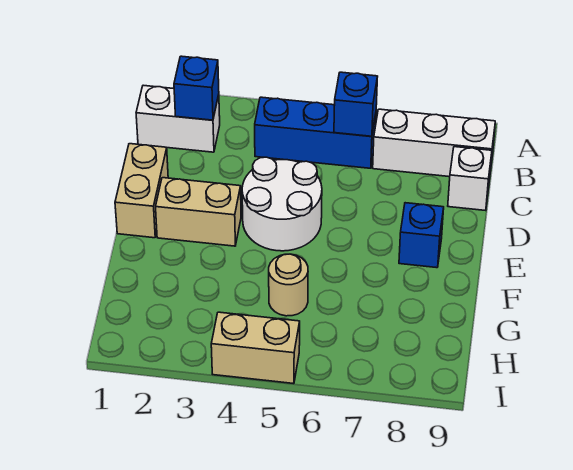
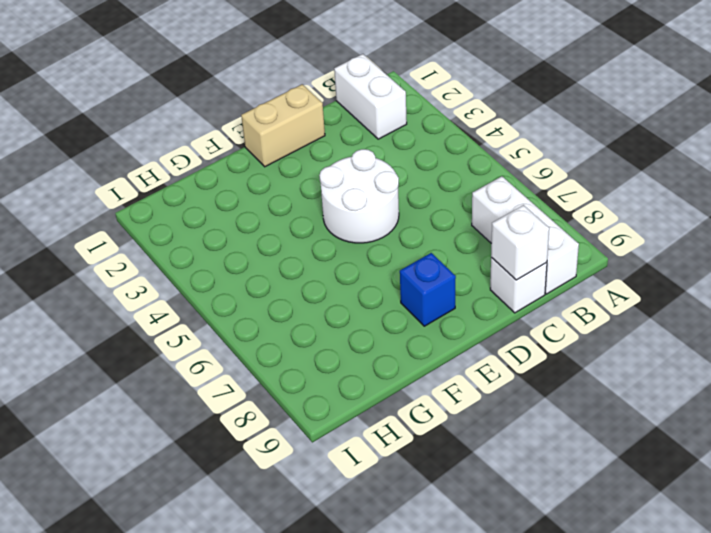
white brick C9 level 2 -> none
none -> blue brick B4:B6 level 1
none -> tan brick E2:E3 level 1
none -> tan round brick G5 level 1

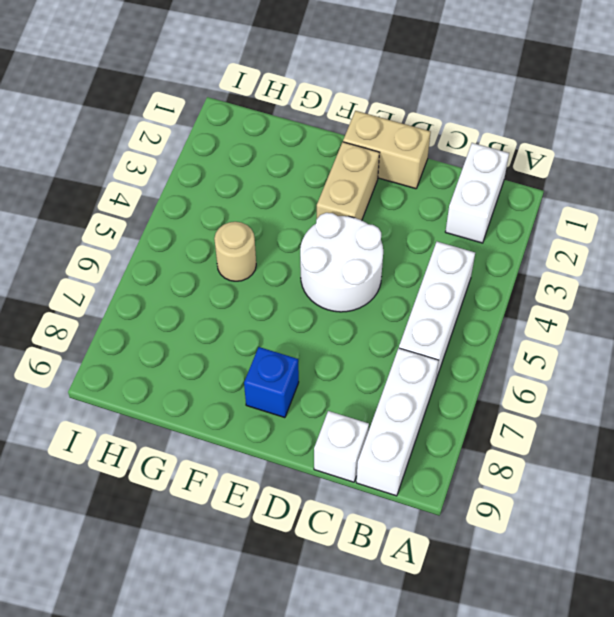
white brick B4:B6 level 1 -> blue brick B4:B6 level 1
none -> tan brick I4:I5 level 1
none -> blue brick B2 level 2
none -> blue brick B6 level 2

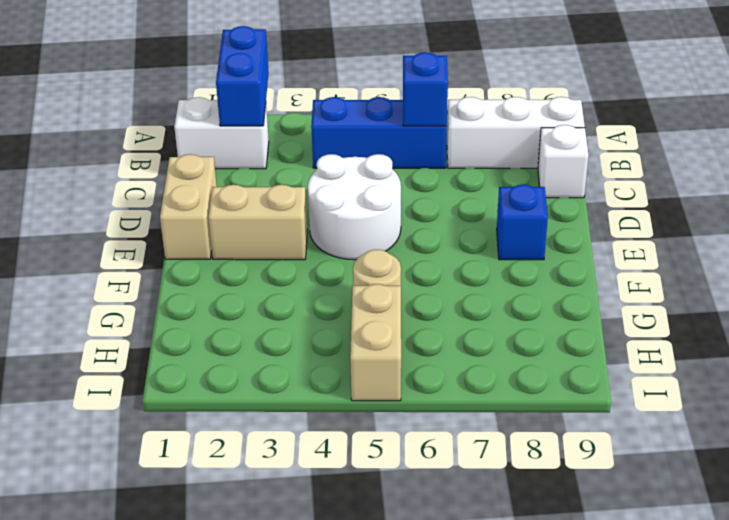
blue brick A2:B2 level 2 -> blue brick B2 level 2
tan brick H5:I5 level 1 -> tan brick I4:I5 level 1

